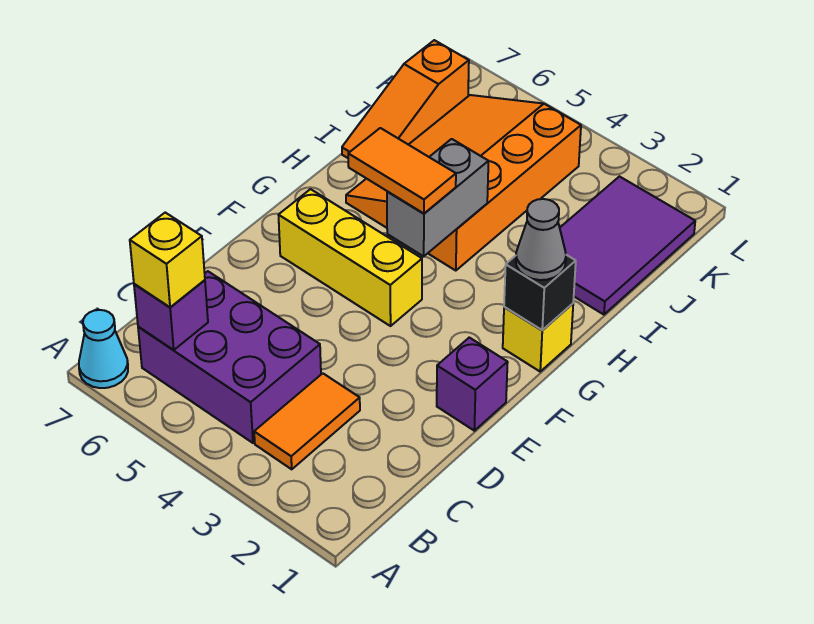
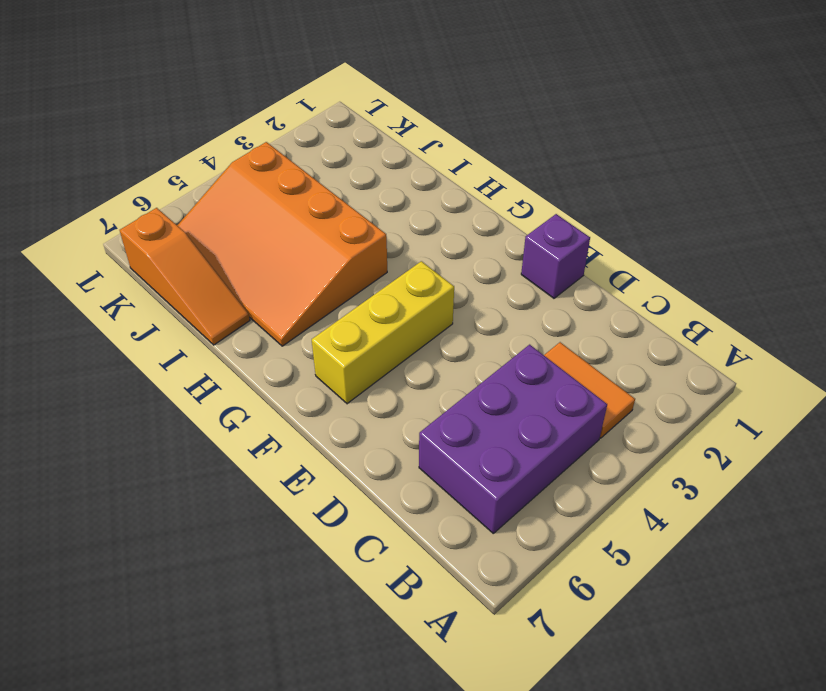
none -> cyan cone A7 level 1
none -> yellow brick G1 level 1
none -> purple tile I1:K2 level 1

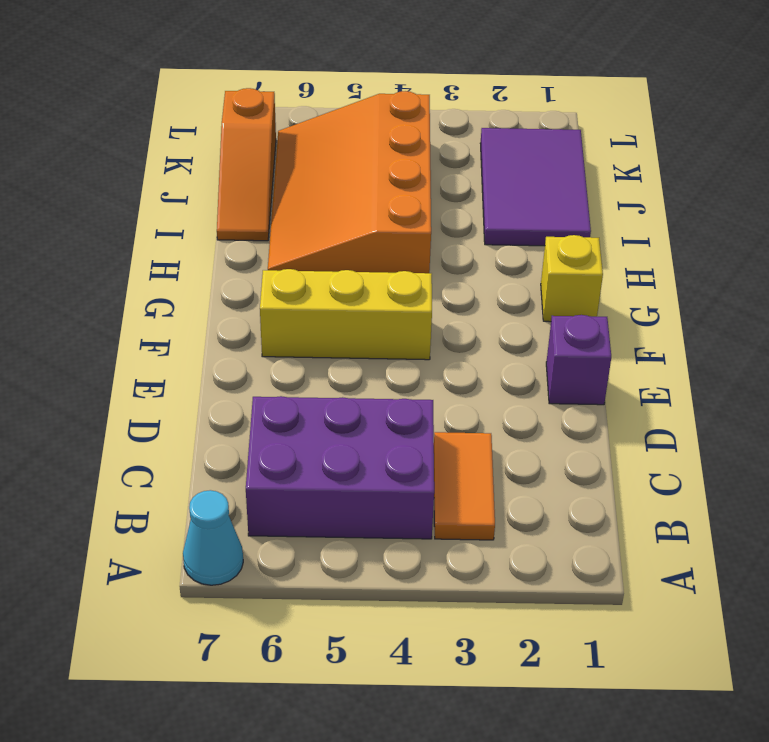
none -> purple brick B6 level 2
none -> black brick G1 level 2
none -> grey brick G4:H4 level 2

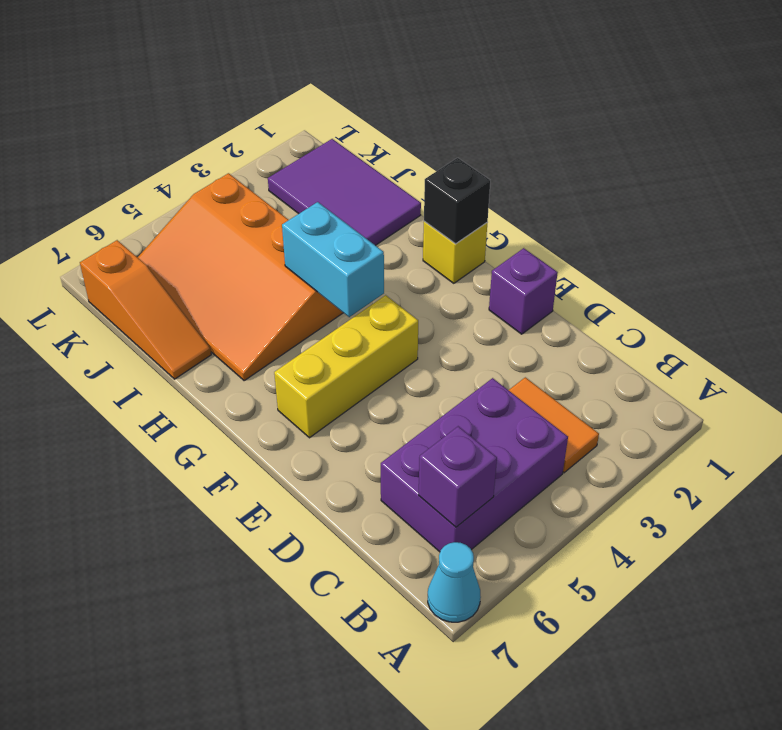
cyan brick G4:H4 level 2 -> grey brick G4:H4 level 2
none -> yellow brick B6 level 3
none -> grey cone G1 level 3
none -> orange tile G4:G5 level 3

